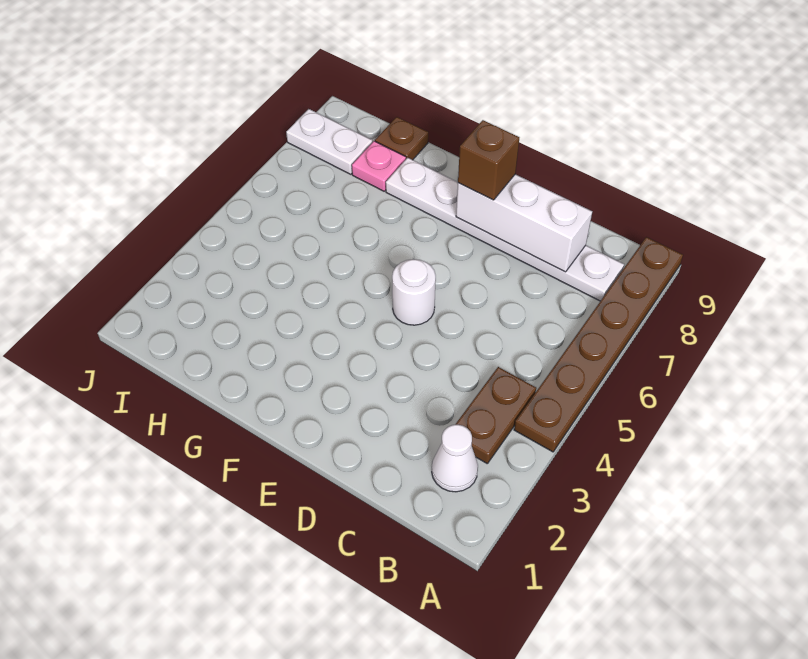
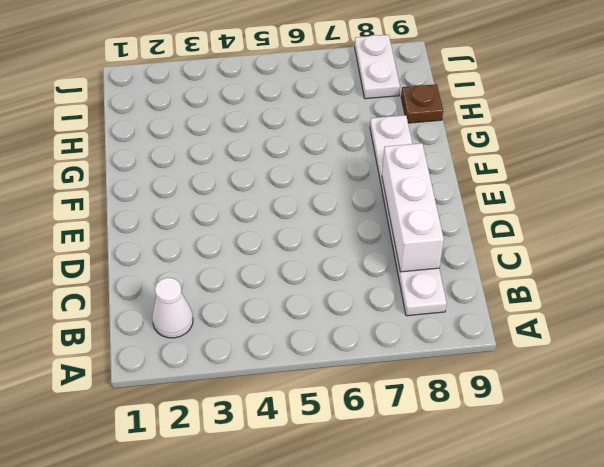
none -> brown plate A4:A9 level 1
none -> brown plate B3:B4 level 1

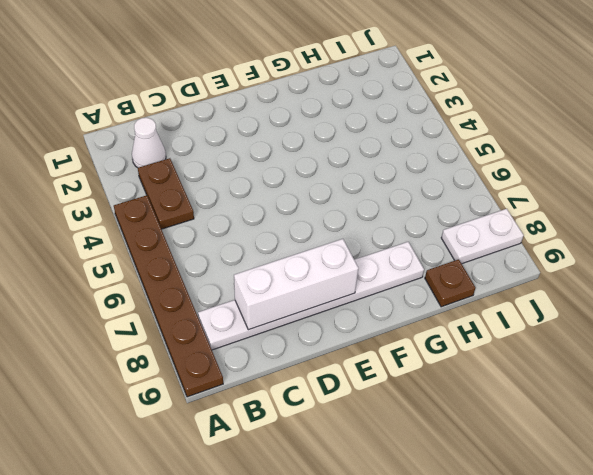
none -> white round brick E5 level 1
none -> pink plate H8 level 1

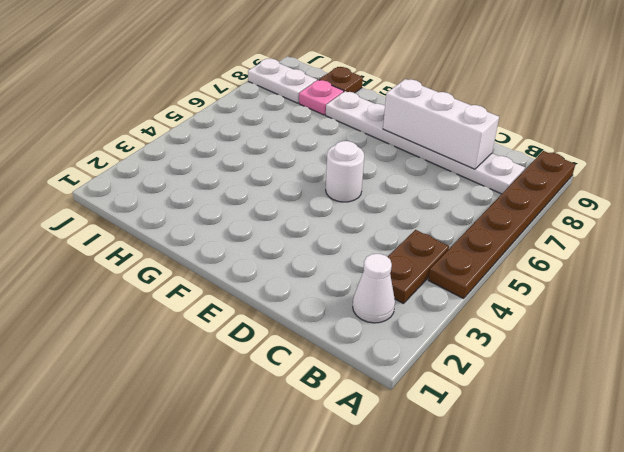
none -> brown brick E8 level 3

